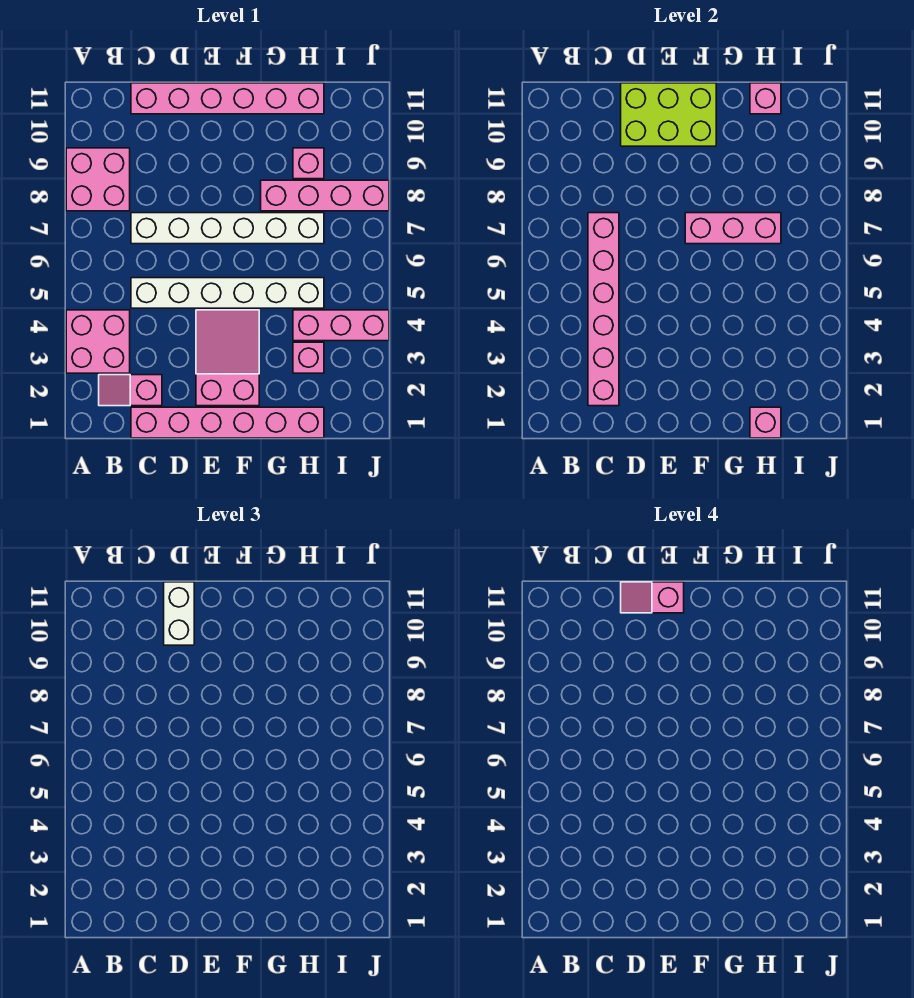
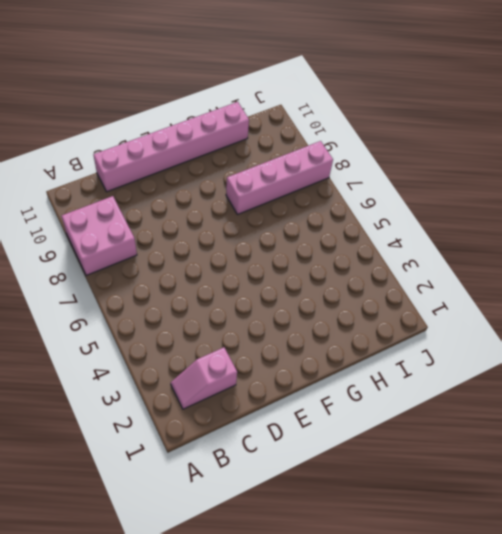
none -> pink brick A3:B4 level 1
none -> pink brick C1:H1 level 1
none -> white brick C5:H5 level 1

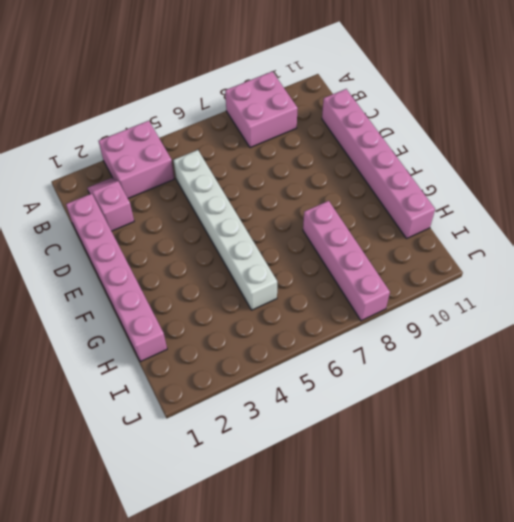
none -> white brick C7:H7 level 1
none -> pink slope E2:F4 level 1 top 2
none -> pink brick H3 level 1

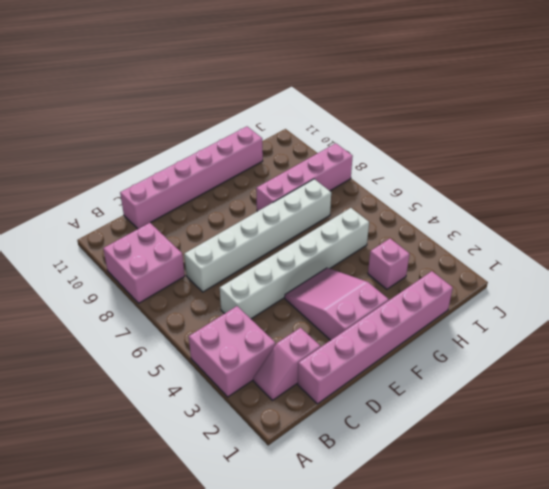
none -> pink brick H4:J4 level 1
none -> pink brick H9 level 1
none -> pink brick C2:C7 level 2

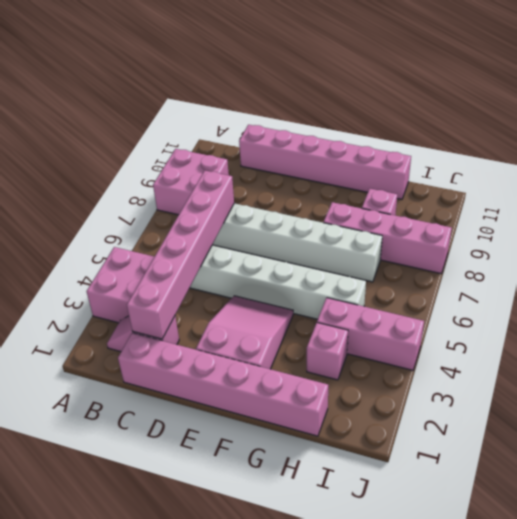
none -> lime brick D10:F11 level 2
none -> pink brick F7:H7 level 2
none -> pink brick H1 level 2

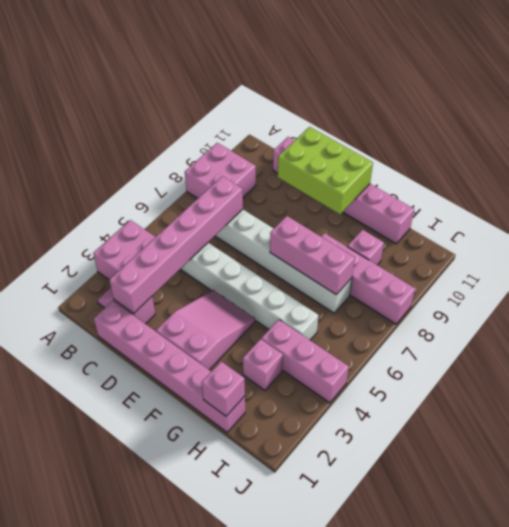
none -> pink brick H11 level 2
none -> white brick D10:D11 level 3
none -> pink slope D11:E11 level 4 top E

